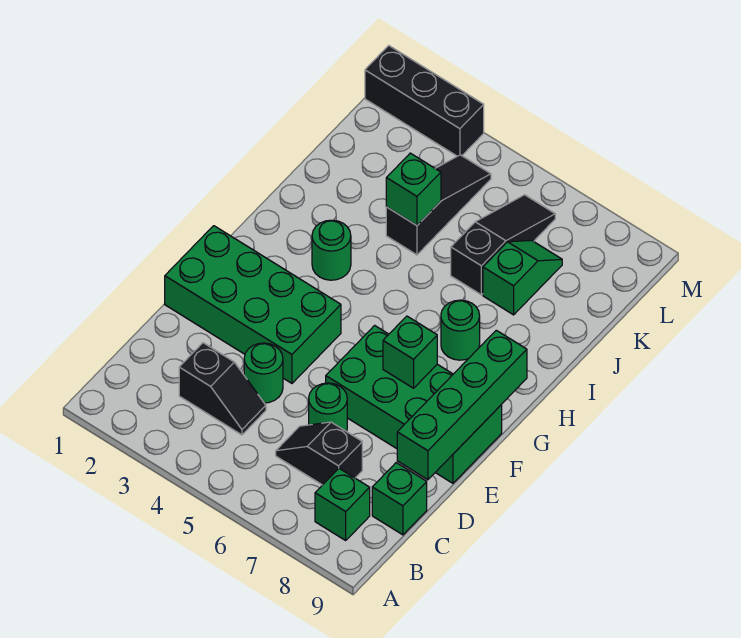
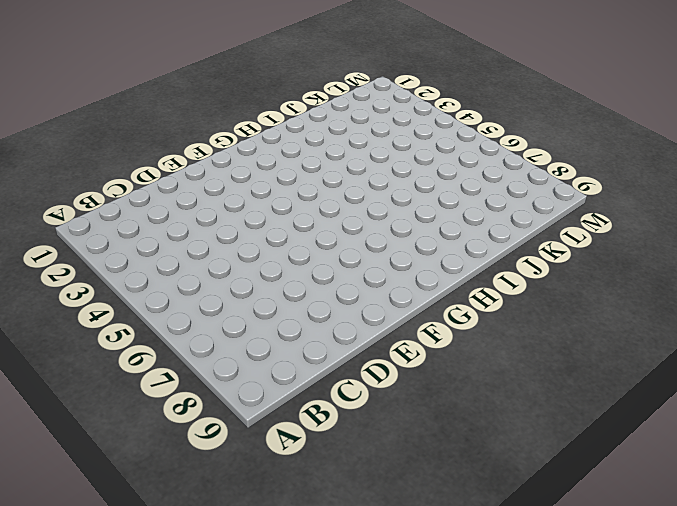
none -> green brick B8 level 1
none -> black slope C3:C4 level 1 top 3
none -> black slope C6:C7 level 1 top 7

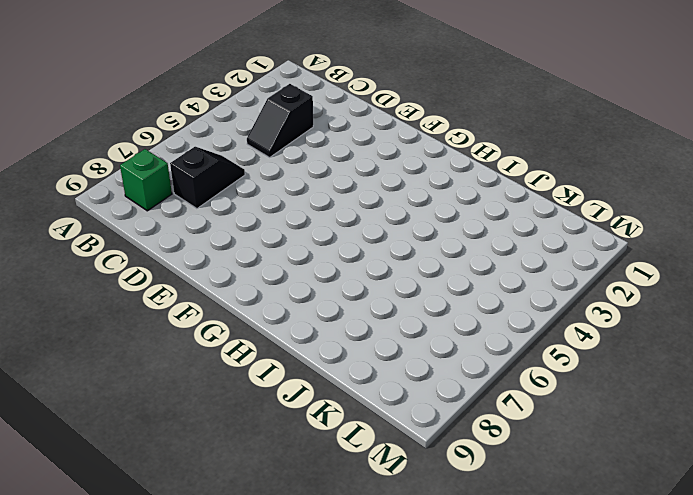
none -> green brick C9 level 1
none -> green round brick D4 level 1
none -> green round brick D6 level 1

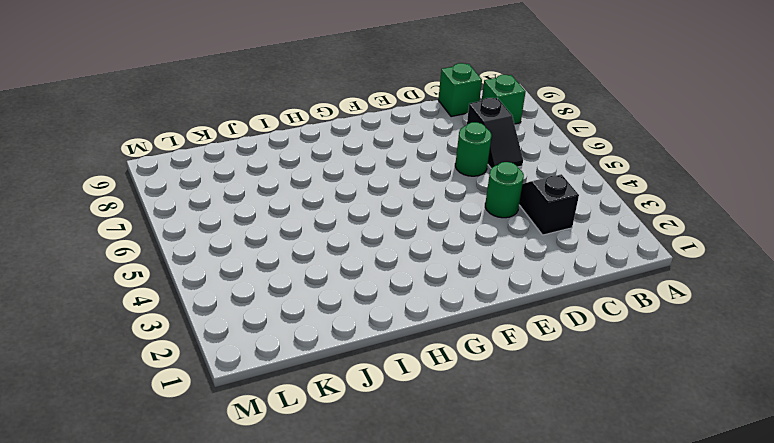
none -> green brick E1:F4 level 1
none -> green brick E6:F9 level 1
none -> green round brick H3 level 1

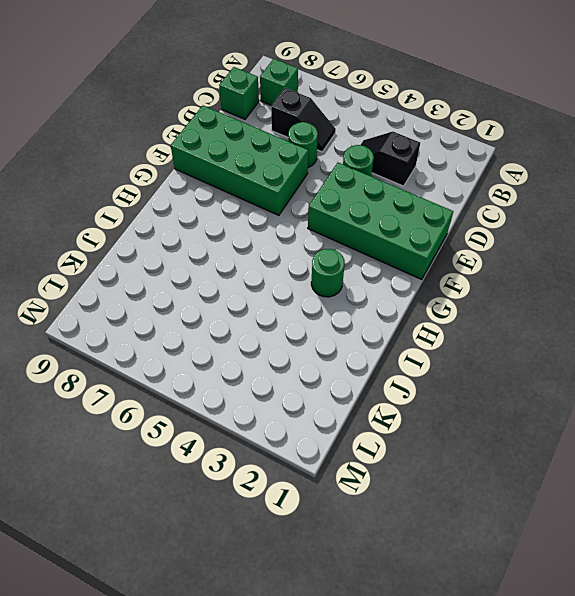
none -> green round brick H7 level 1
none -> black slope J4:L4 level 1 top J
none -> black slope J6:L6 level 1 top J

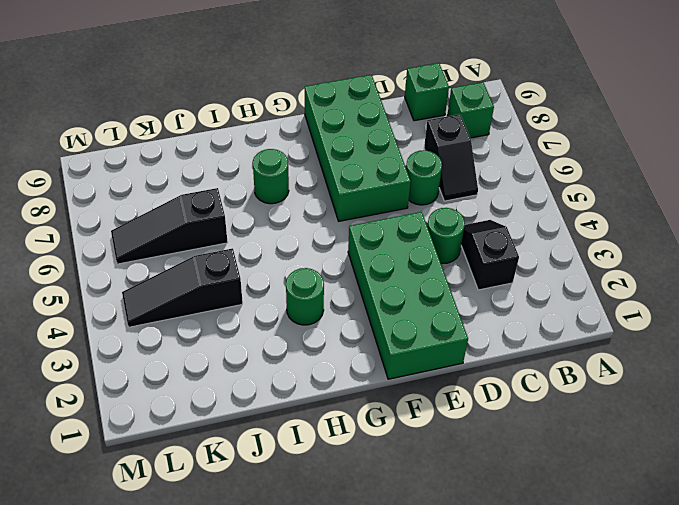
none -> green slope J7:K7 level 1 top J
none -> black brick M1:M3 level 1
none -> green brick D9:G9 level 2

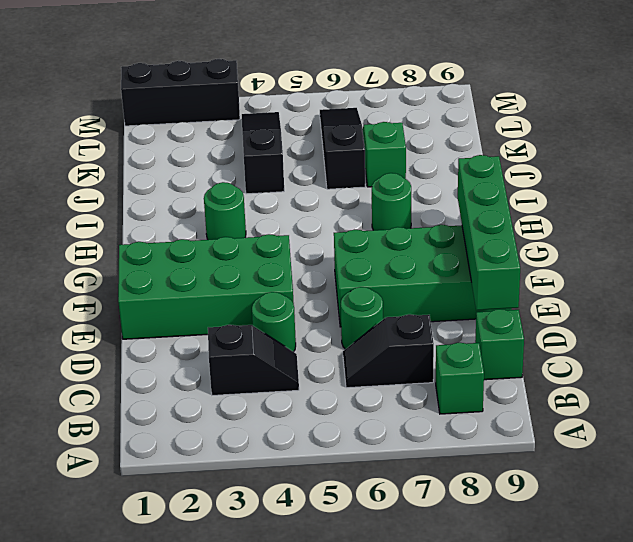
none -> green brick F7 level 2
none -> green brick J4 level 2

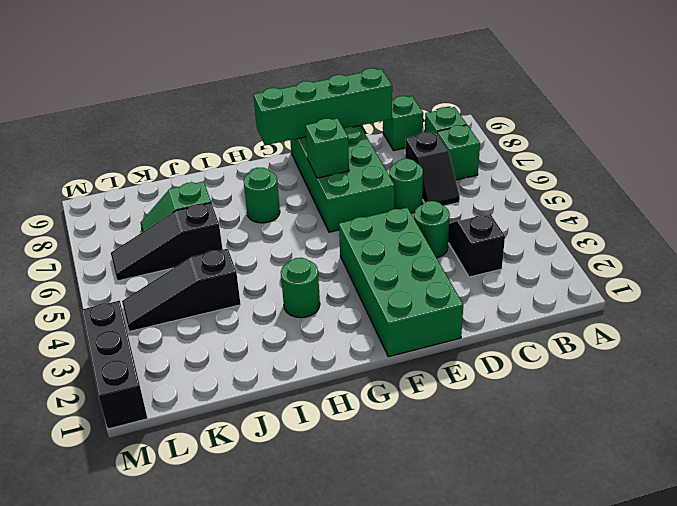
green brick B7 level 1 -> green brick J4 level 2

